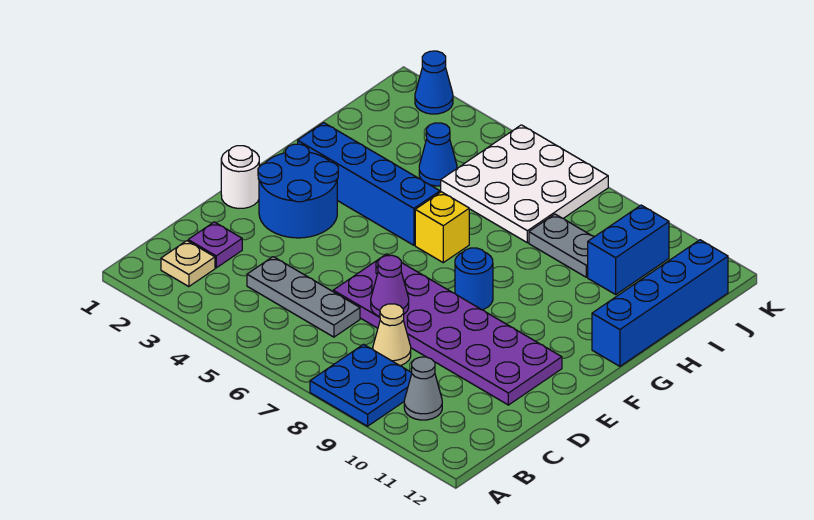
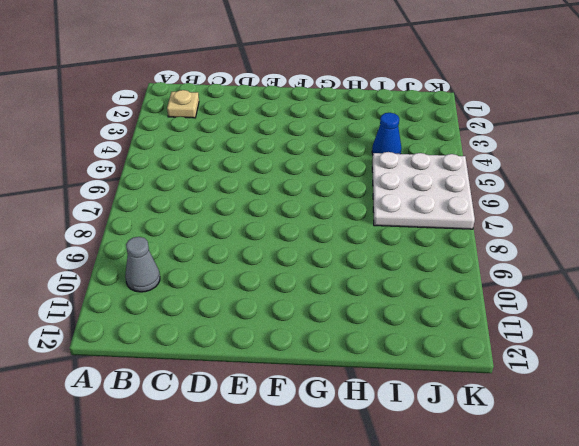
none -> blue plate A8:B9 level 1
none -> purple plate C2 level 1
none -> grey plate C4:C6 level 1

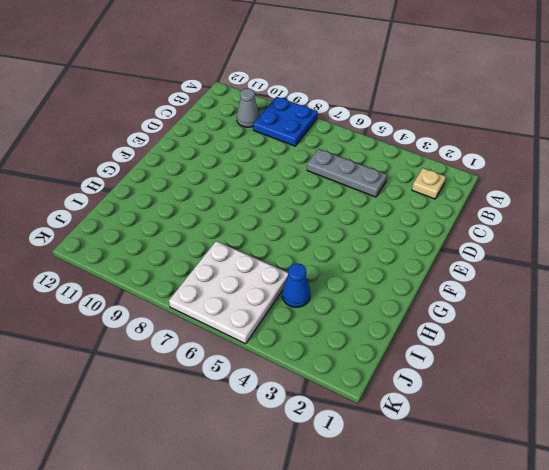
none -> purple plate C2 level 1
none -> tan cone C8 level 1
none -> purple plate D6:E11 level 1

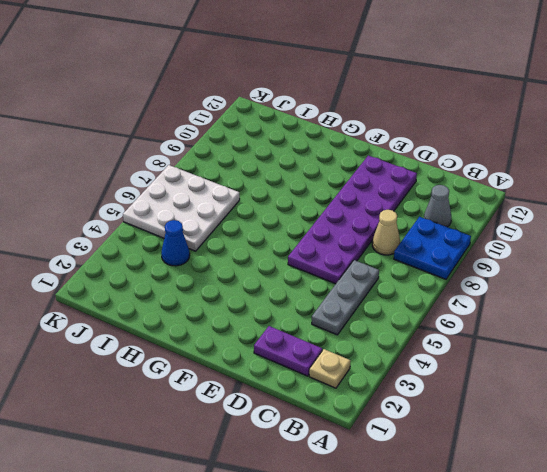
purple plate C2:D2 level 1 -> purple plate C2 level 1
none -> white round brick E1 level 1
none -> blue round brick E2:F3 level 1
none -> blue round brick F8 level 1

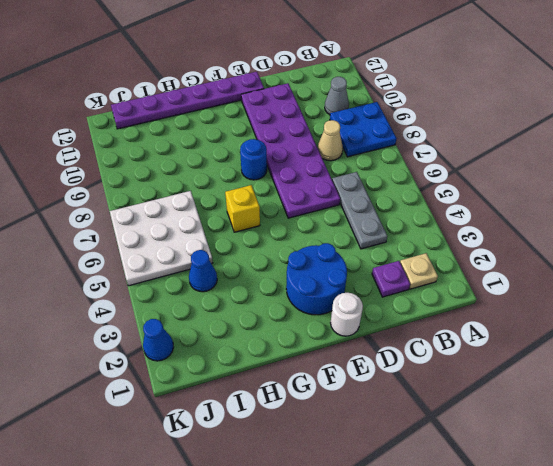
purple plate E12:J12 level 1 -> blue brick G12:J12 level 1
none -> blue brick G2:G5 level 1
none -> grey plate I8:I9 level 1
none -> blue brick I10:J10 level 1

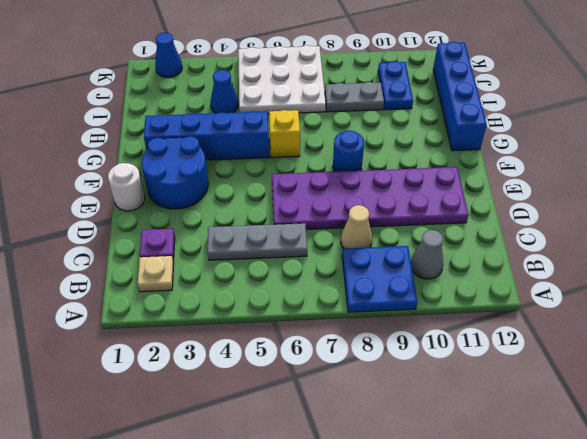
blue plate I10:J10 level 1 -> blue brick I10:J10 level 1
none -> purple cone D7 level 2

